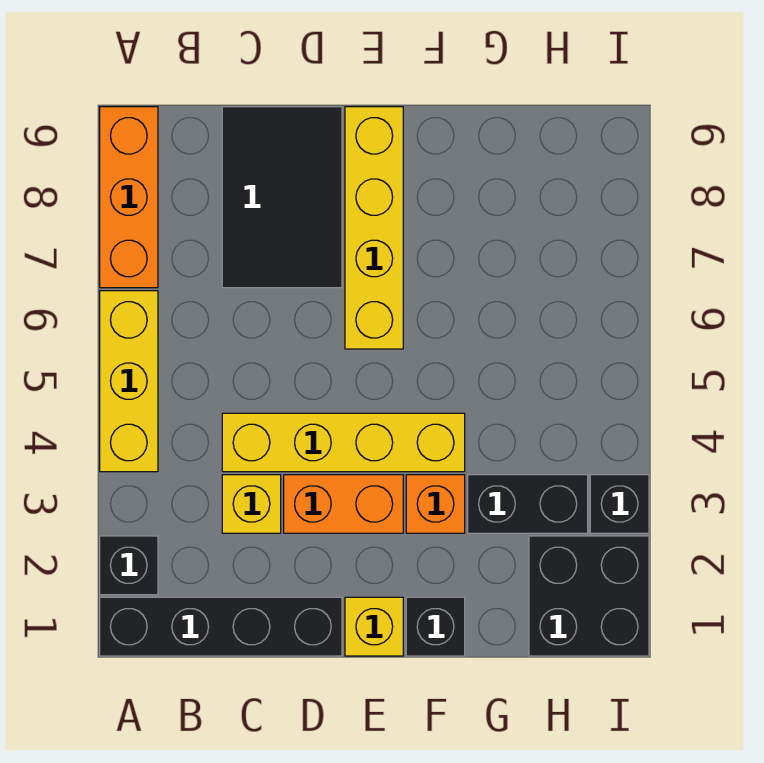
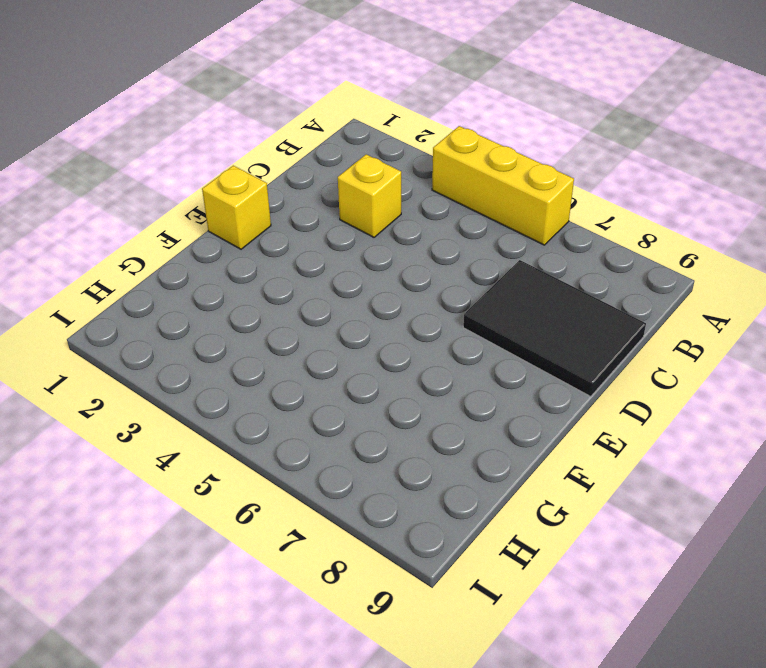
none -> black brick A1:D1 level 1
none -> black brick A2 level 1
none -> orange brick A7:A9 level 1

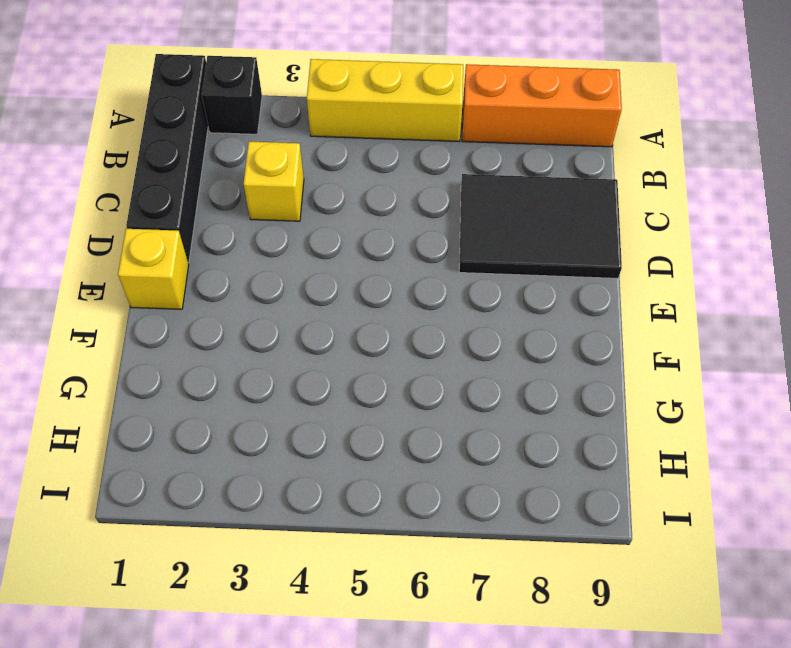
none -> yellow brick C4:F4 level 1
none -> orange brick D3:E3 level 1
none -> yellow brick E6:E9 level 1

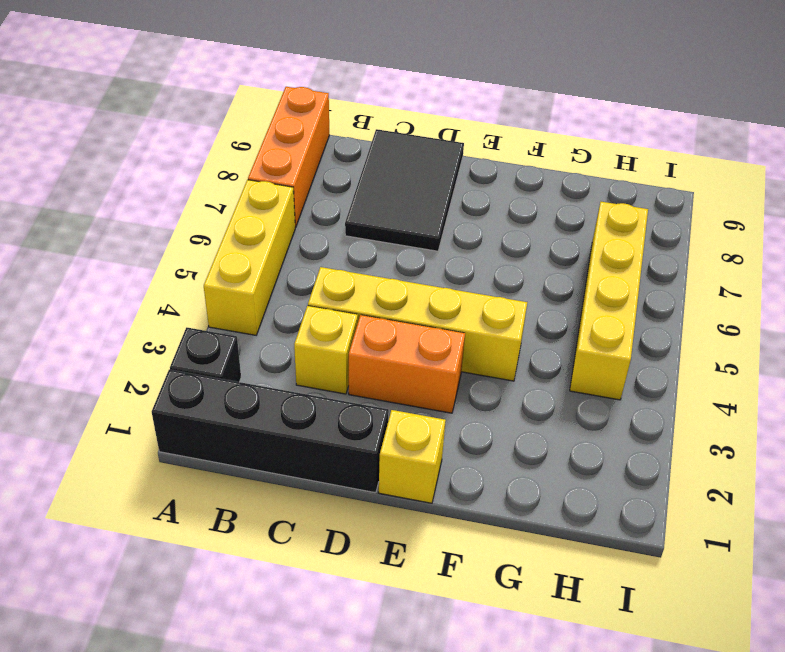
yellow brick H4:H7 level 1 -> yellow brick E6:E9 level 1
none -> black brick F1 level 1
none -> orange brick F3 level 1
none -> black brick G3:H3 level 1

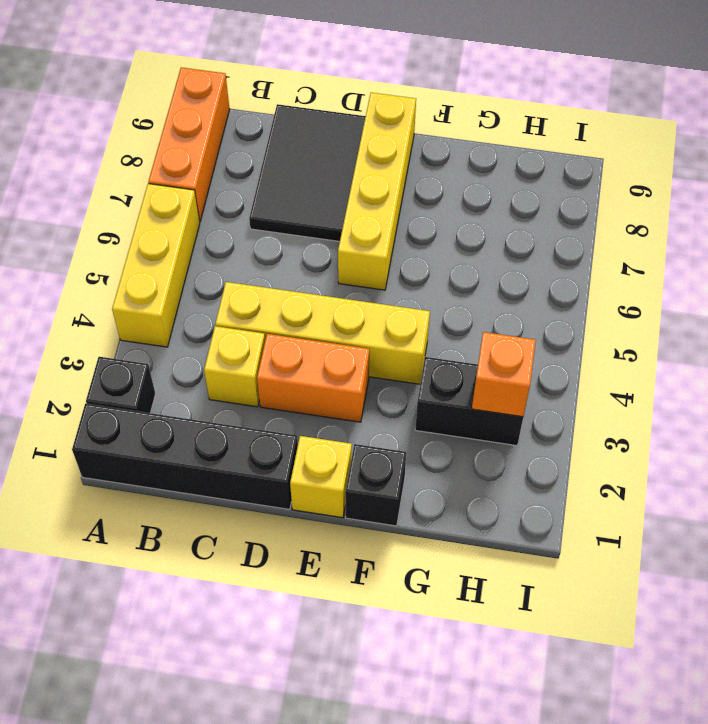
orange brick H3 level 2 -> orange brick F3 level 1
none -> black brick H1:I2 level 1
none -> black brick I3 level 1

